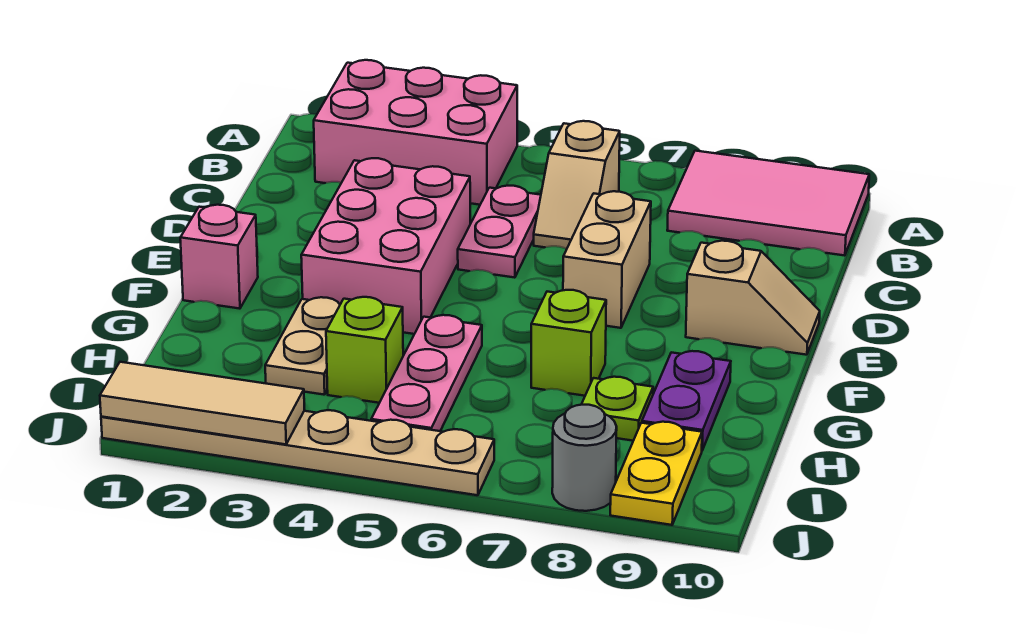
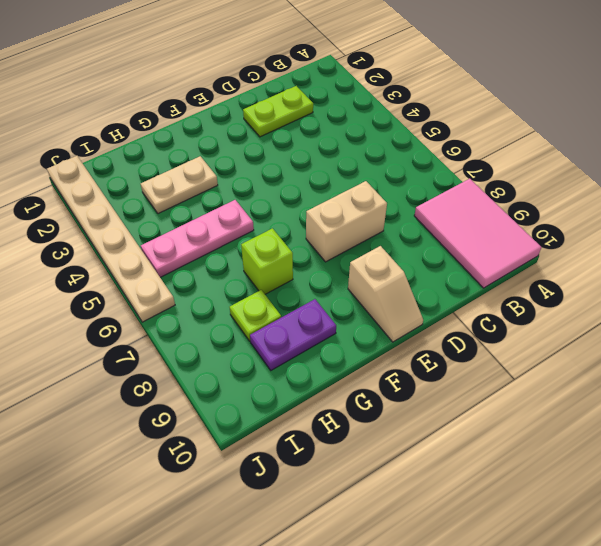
lime plate C2:D2 level 1 -> none
none -> pink brick A2:B4 level 1
none -> tan slope B6:C6 level 1 top B
none -> pink plate C5:D5 level 1

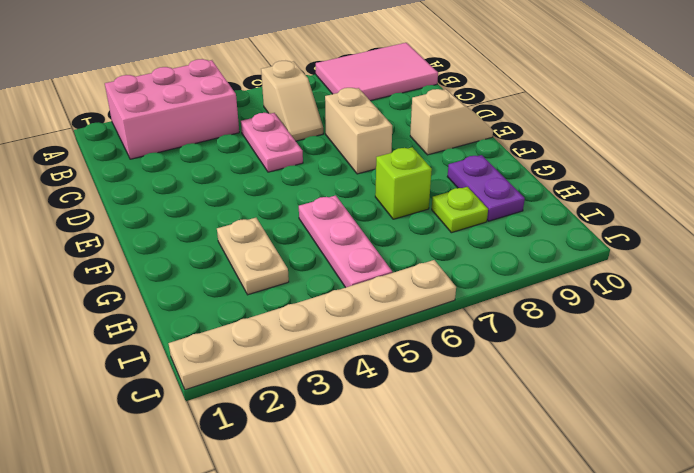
none -> pink brick D3:F4 level 1
none -> pink brick F1 level 1
none -> lime brick H4 level 1

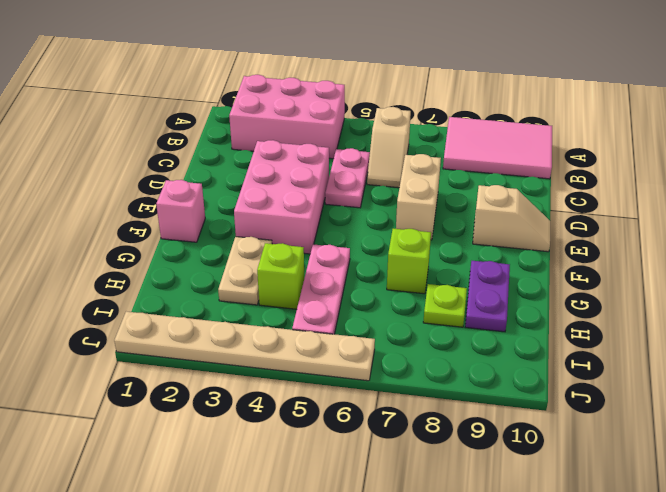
none -> yellow plate I9:J9 level 1
none -> grey round brick J8 level 1
none -> tan tile J1:J3 level 2

